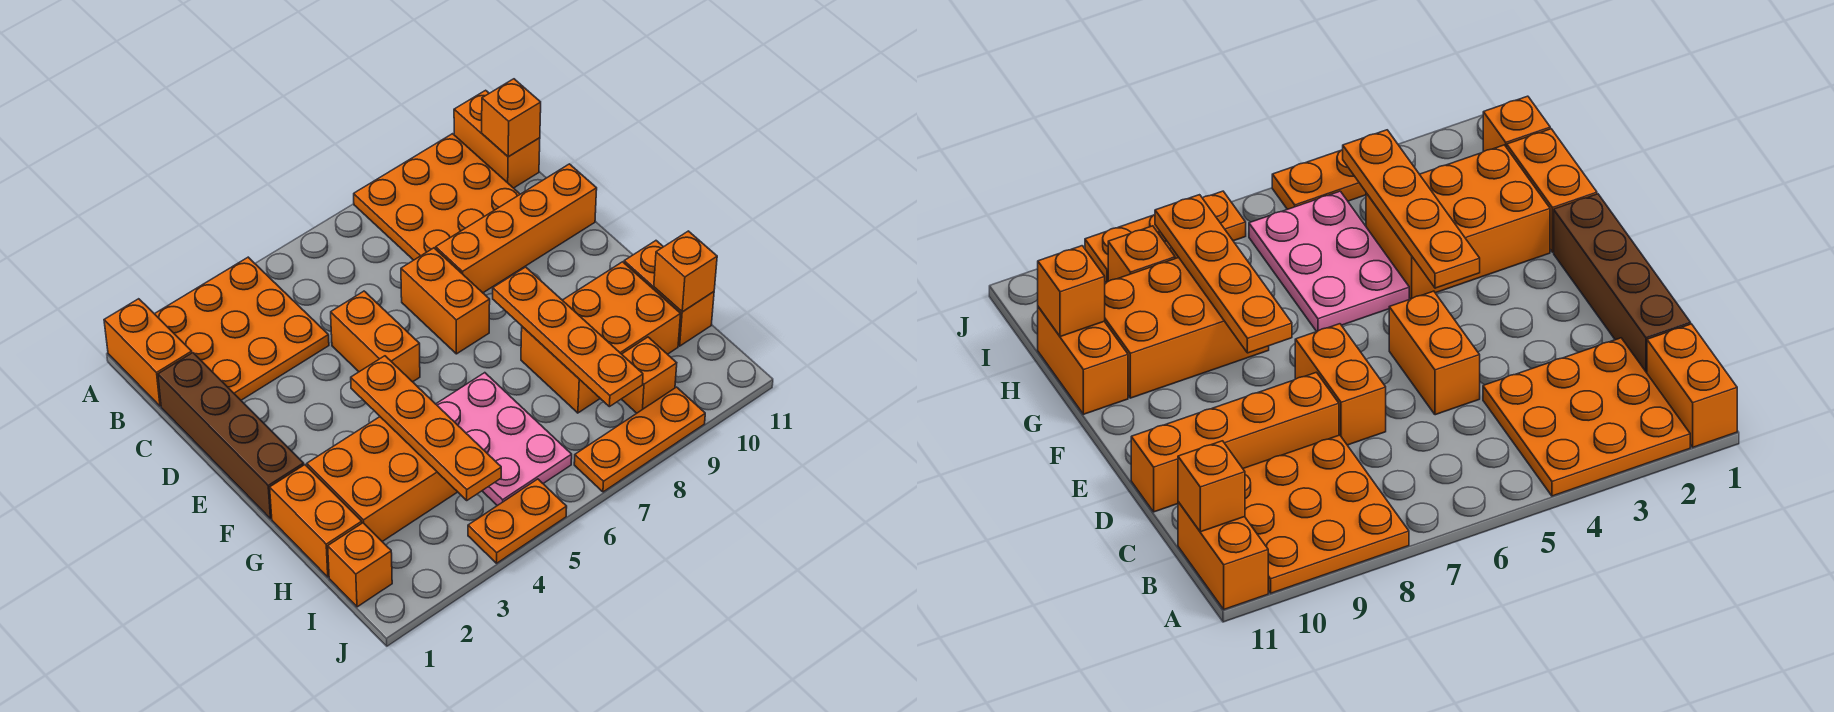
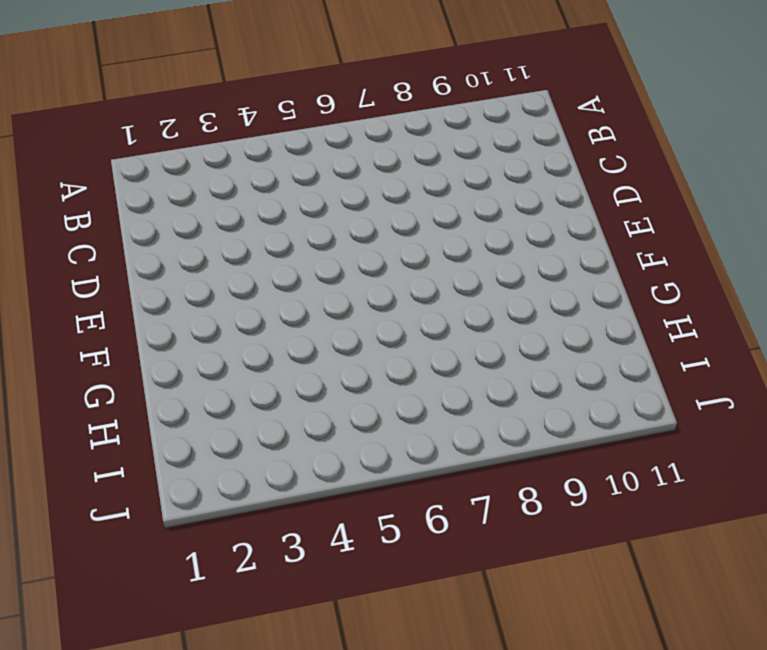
none -> orange brick A1:B1 level 1
none -> orange plate A2:C4 level 1
none -> orange plate A8:C10 level 1

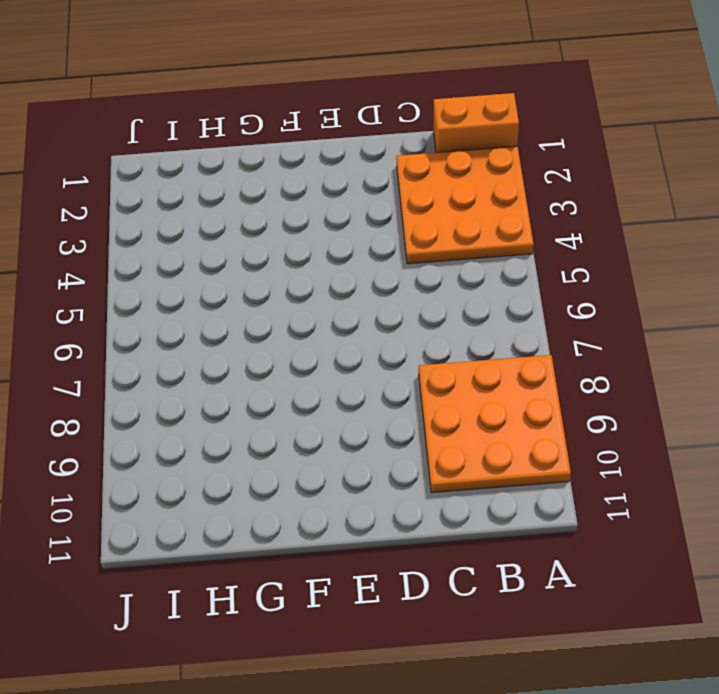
none -> orange brick A11:B11 level 1
none -> brown brick C1:F1 level 1
none -> orange brick D5:E5 level 1

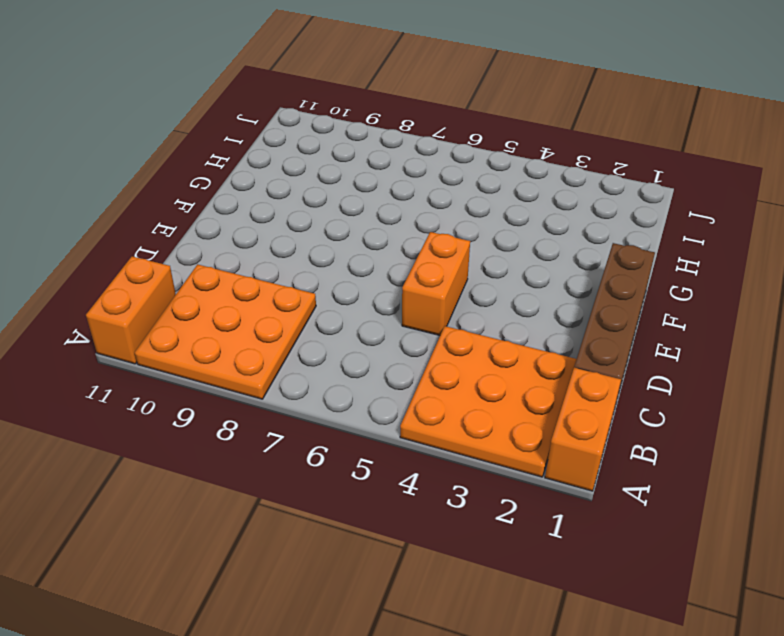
none -> orange brick D7:E7 level 1
none -> orange brick D8:D11 level 1
none -> orange brick G1:H1 level 1

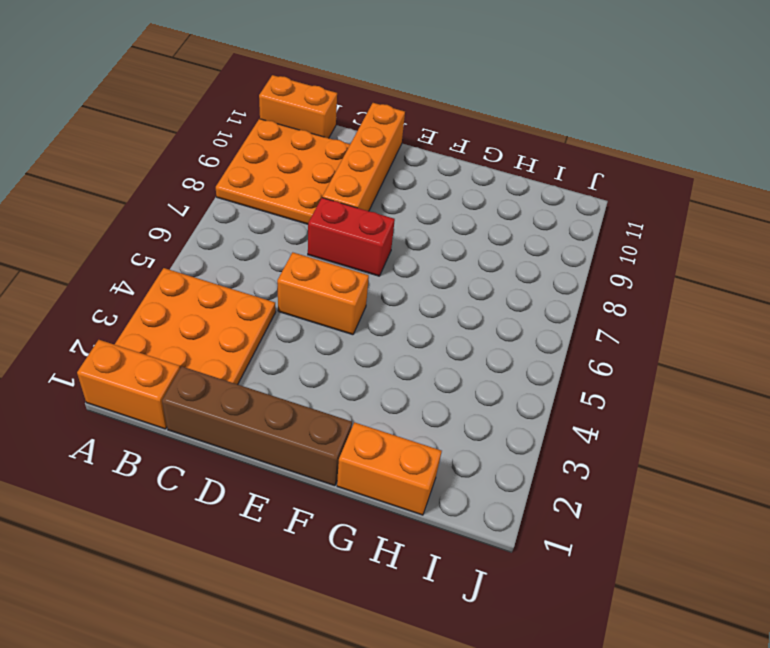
red brick D7:E7 level 1 -> orange brick D7:E7 level 1
none -> orange brick G2:H4 level 1
none -> pink plate G5:I6 level 1
none -> orange brick G8:H10 level 1

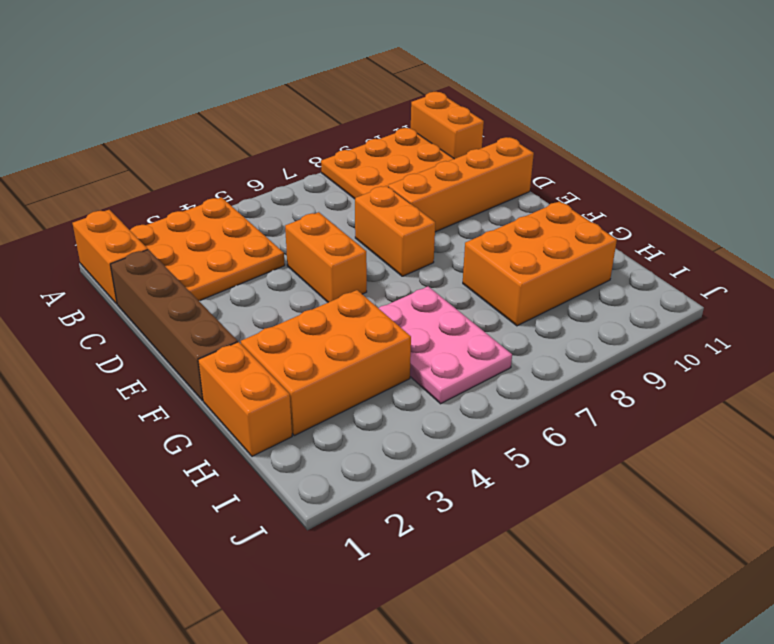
none -> orange brick G11:H11 level 1
none -> orange brick I1 level 1
none -> orange brick I9 level 1

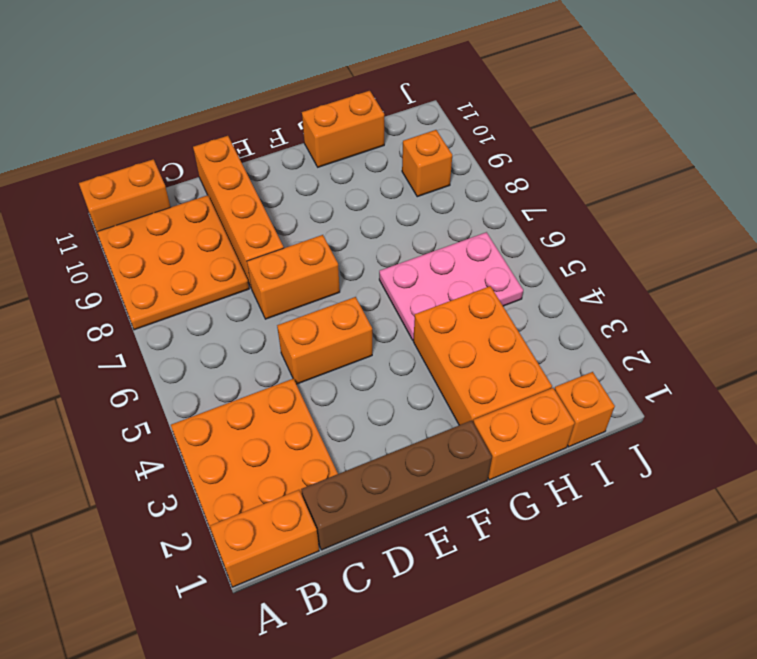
none -> orange brick G8:H10 level 1
none -> orange plate J4:J5 level 1
none -> orange plate J7:J9 level 1

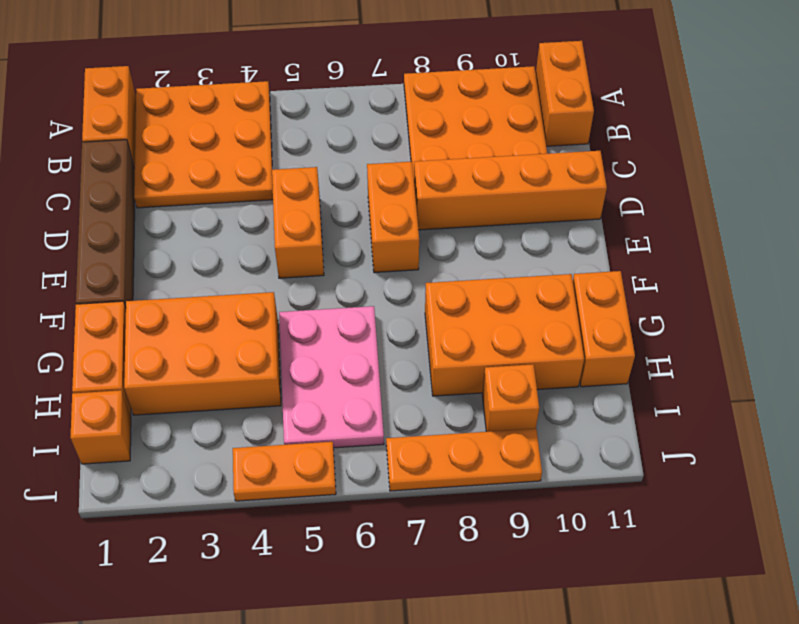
none -> orange brick B11 level 2
none -> orange plate F4:I4 level 2
none -> orange plate F8:I8 level 2

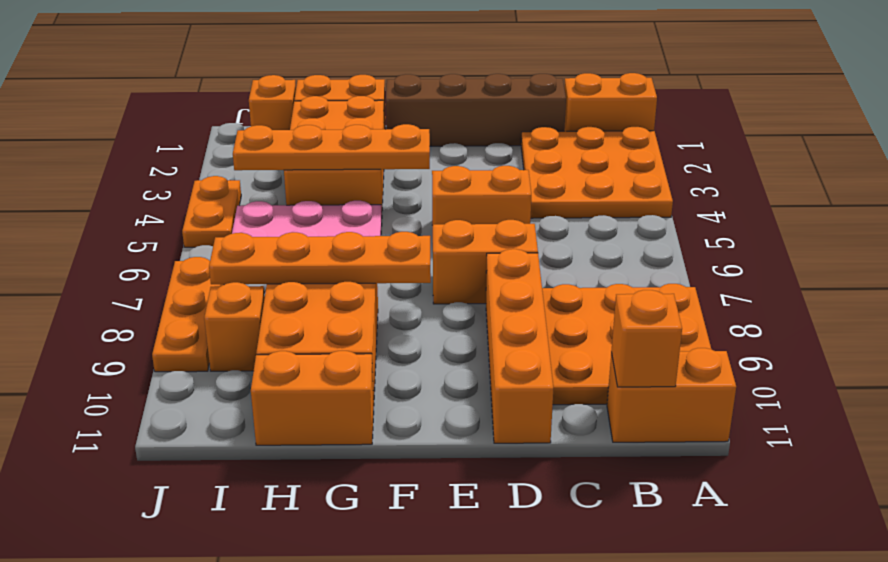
none -> orange brick H11 level 2

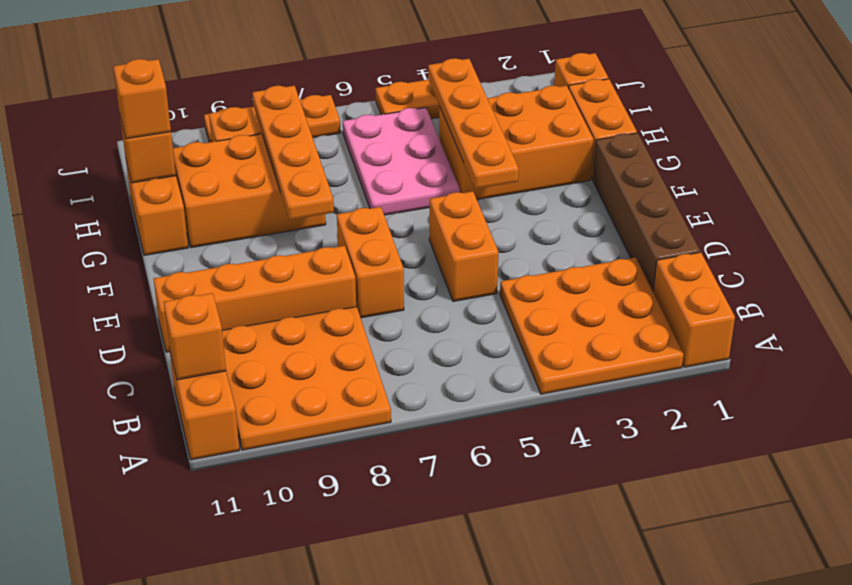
orange brick H11 level 3 -> none

